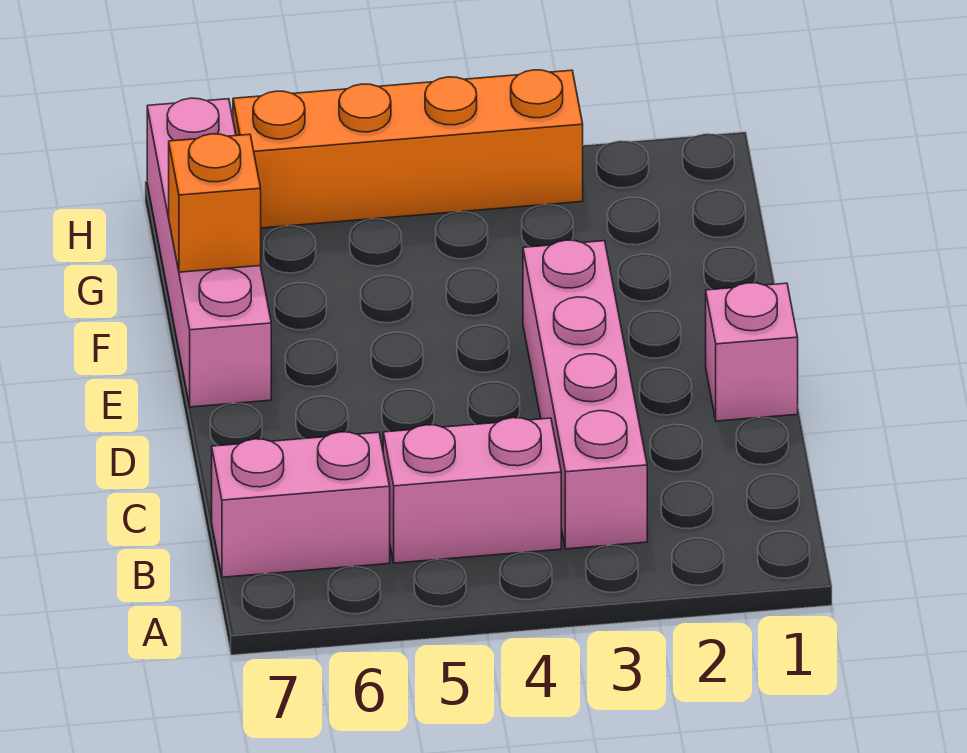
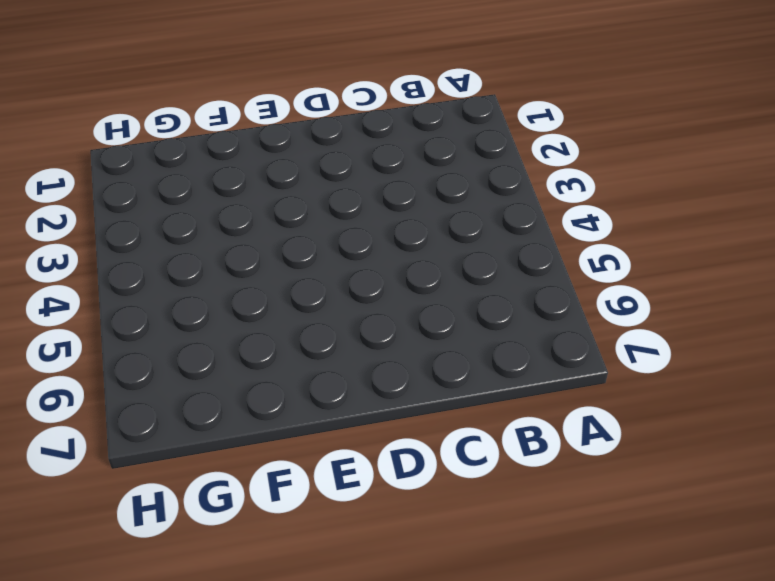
none -> pink brick B3:E3 level 1
none -> pink brick B4:B5 level 1

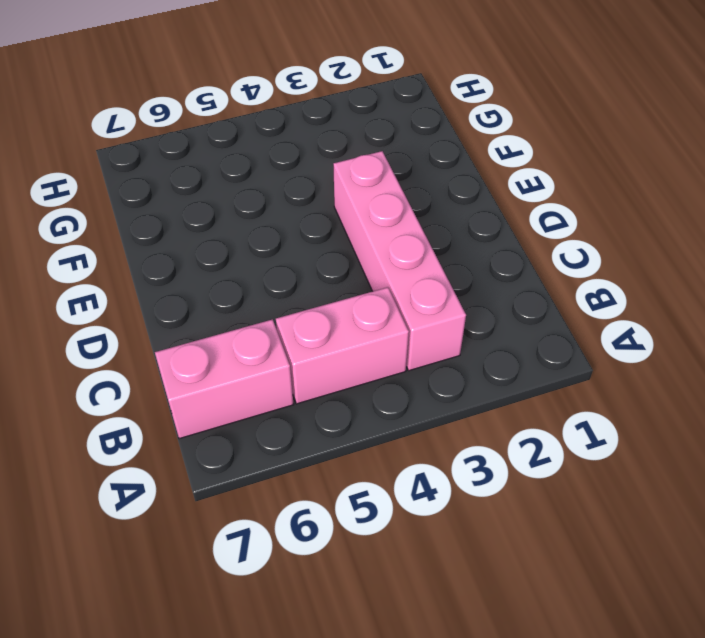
none -> pink brick D1 level 1
none -> pink brick E7:H7 level 1

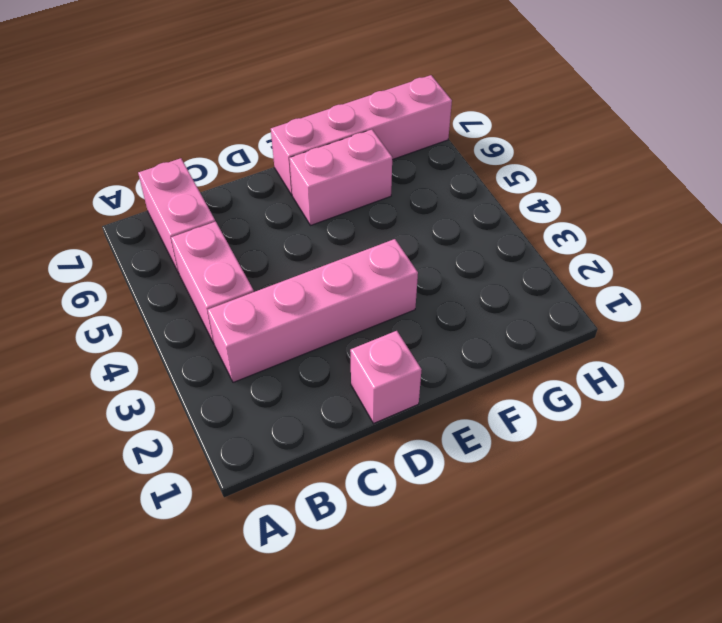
pink brick E6:F6 level 1 -> none
none -> orange brick H3:H6 level 1
none -> orange brick F7 level 2

